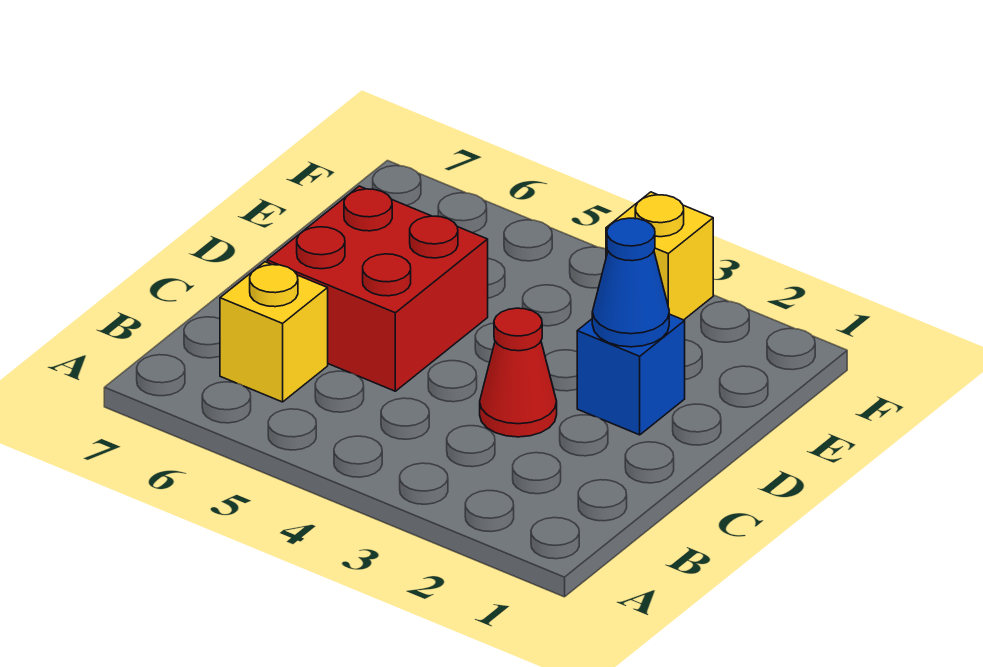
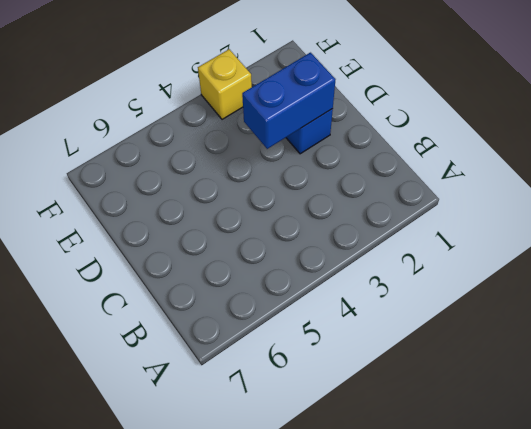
blue brick D2:D3 level 2 -> blue cone D2 level 2
none -> yellow brick B6 level 1
none -> red cone C3 level 1

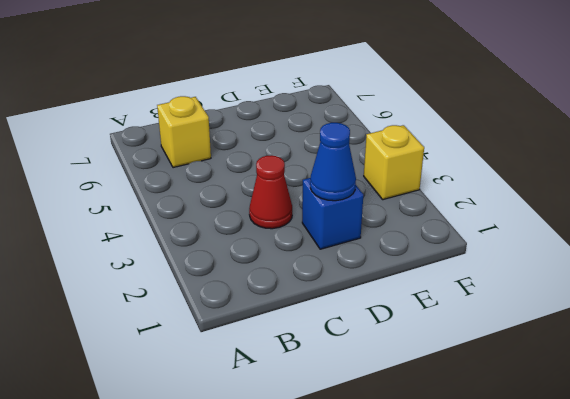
none -> red brick C5:D6 level 1

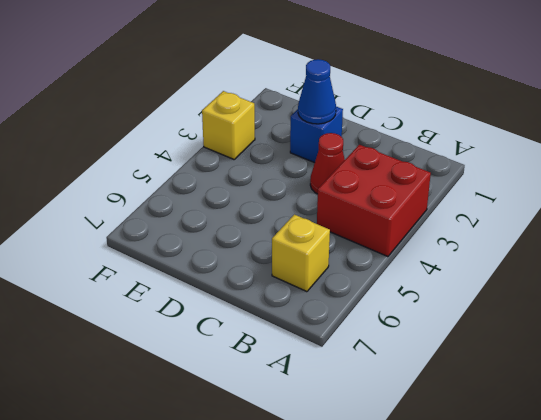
red brick A3:B4 level 1 -> red brick C5:D6 level 1

